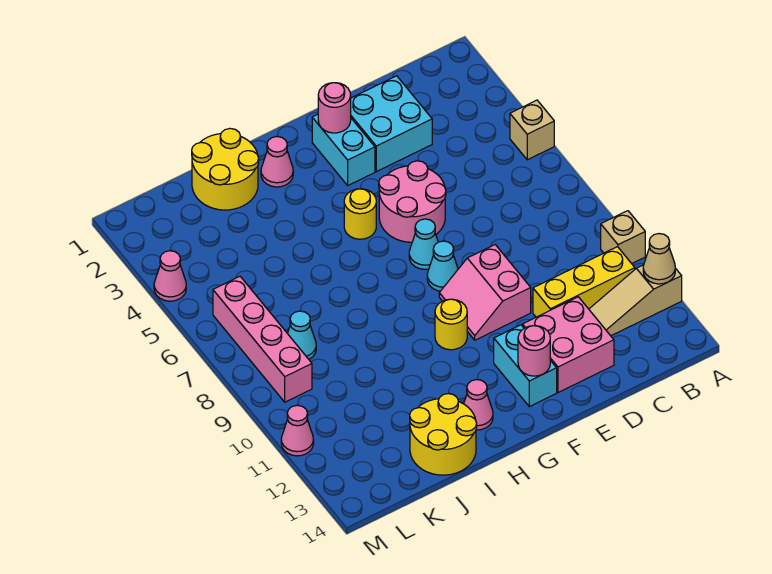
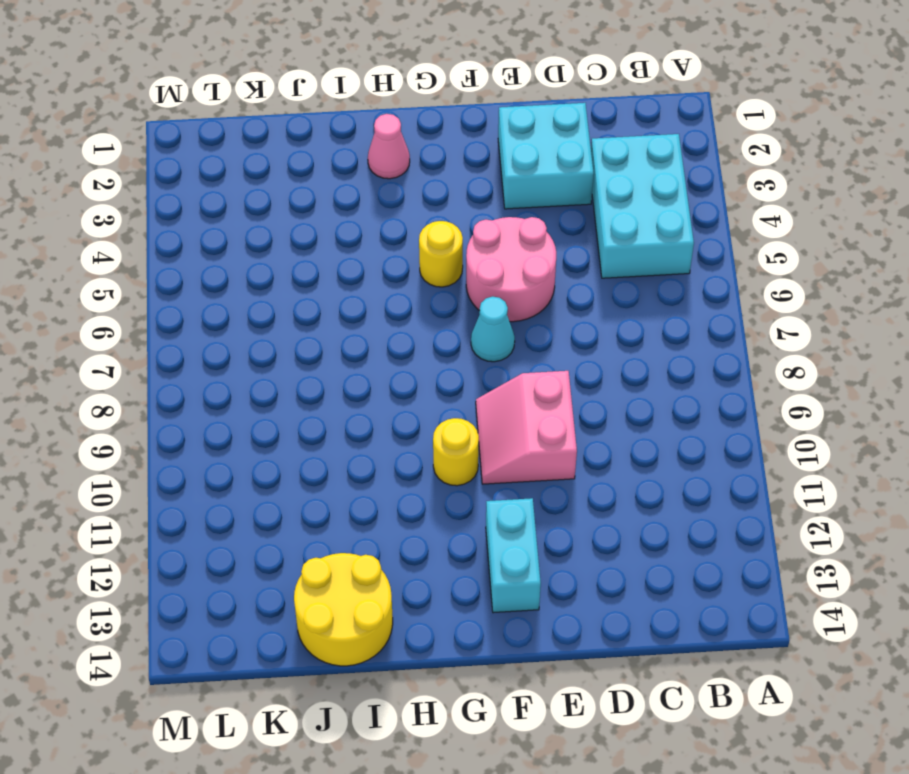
cyan brick B3:C5 level 1 -> none
none -> tan brick A5 level 1
none -> tan brick A10 level 1
none -> tan slope A12:C12 level 1 top A

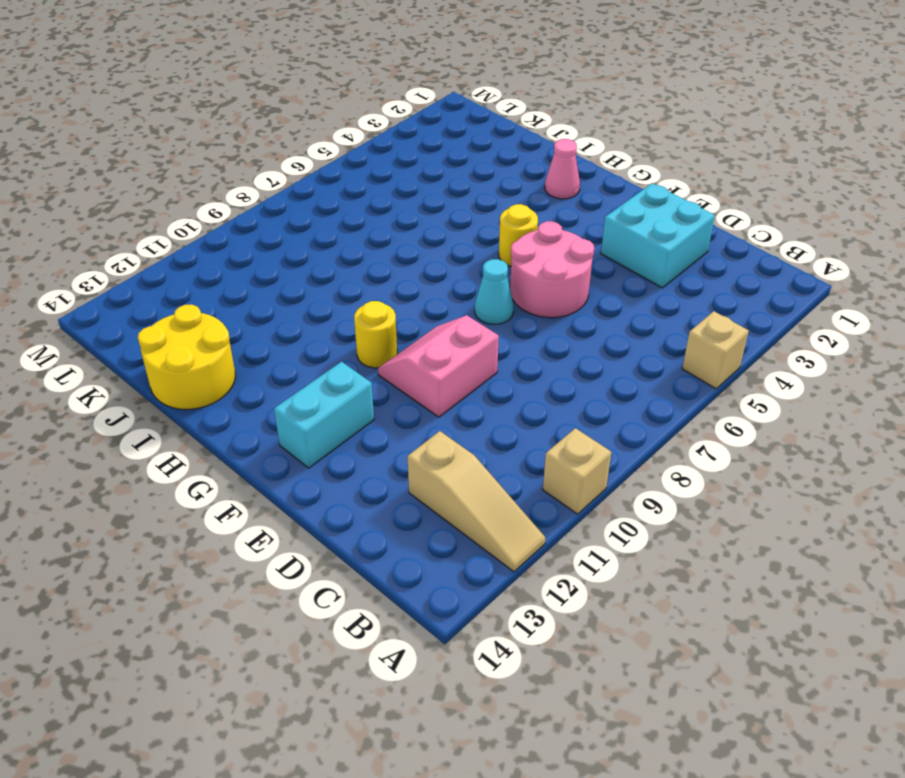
tan slope A12:C12 level 1 top C -> tan slope A12:C12 level 1 top A
none -> yellow brick B11:D11 level 1
none -> pink brick D12:E13 level 1
none -> cyan brick F2:F3 level 1

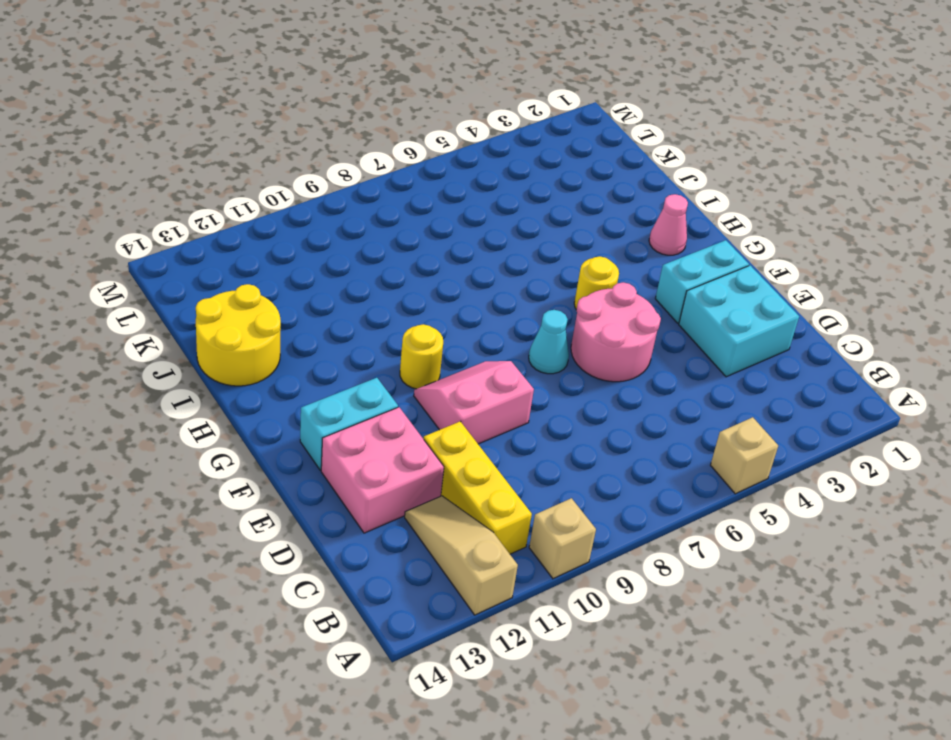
none -> cyan cone F8 level 1
none -> pink cone H13 level 1
none -> yellow round brick I1:J2 level 1

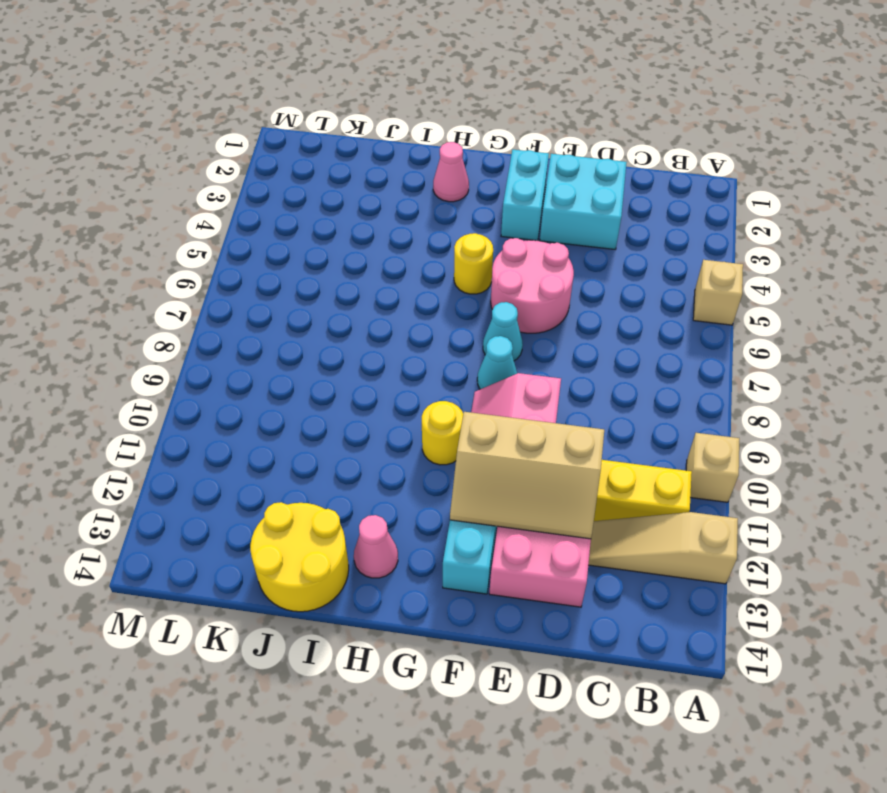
tan slope D11:F12 level 2 top 11 -> none
none -> yellow round brick I1:J2 level 1
none -> cyan cone K8 level 1
none -> pink brick L6:L9 level 1

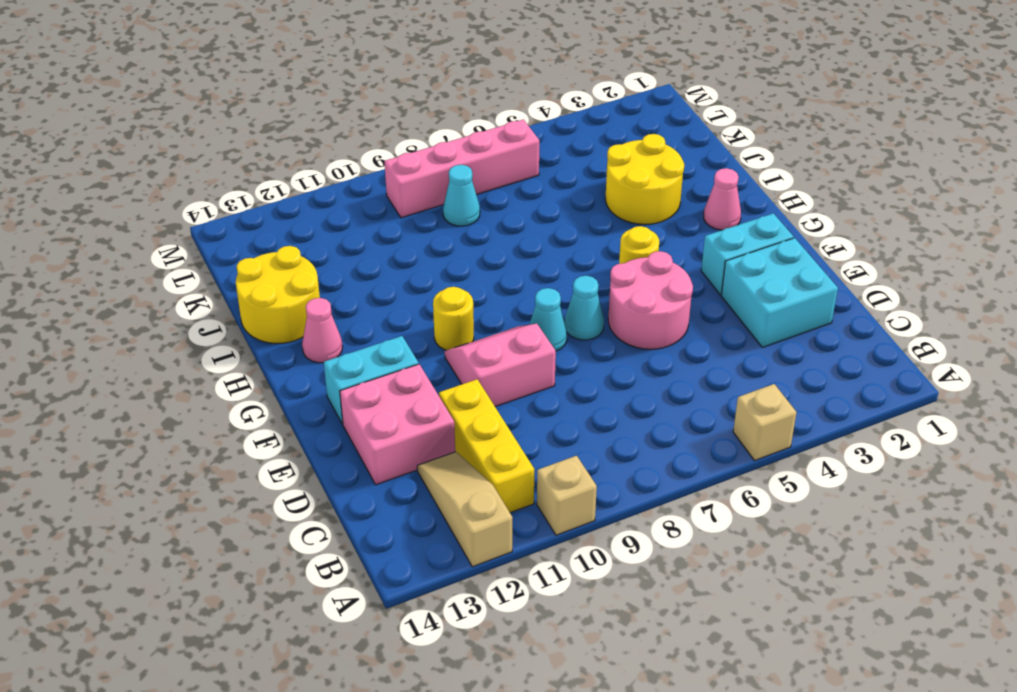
yellow round brick I3:J4 level 1 -> yellow round brick I1:J2 level 1
none -> pink cone M4 level 1
none -> pink cone M11 level 1
none -> tan cone A12 level 2

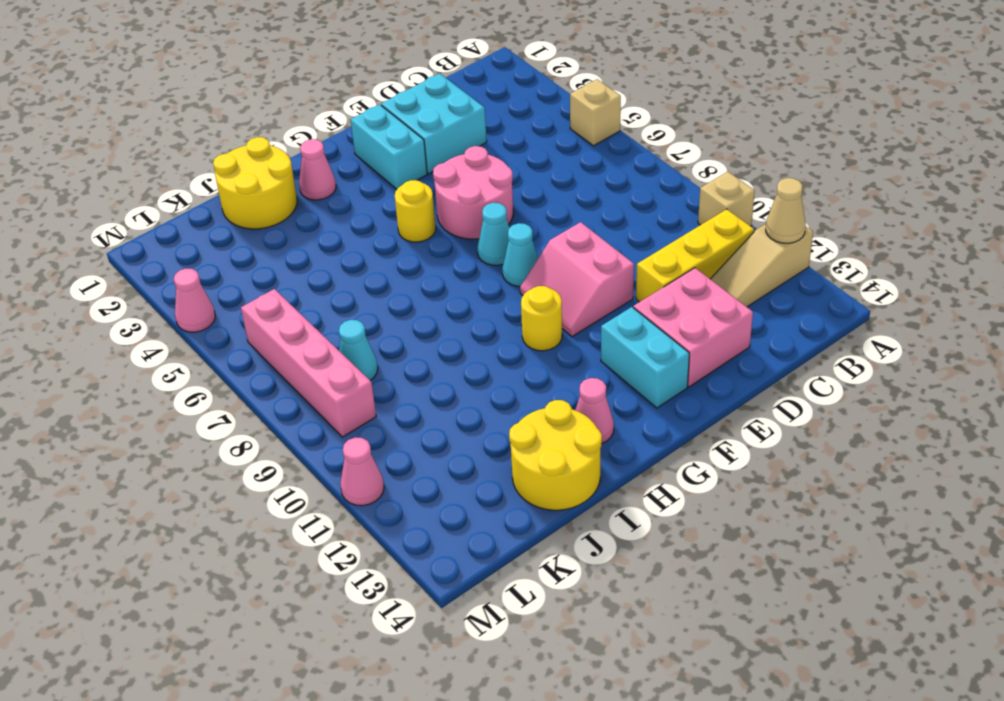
none -> pink round brick F2 level 2
none -> pink round brick F13 level 2

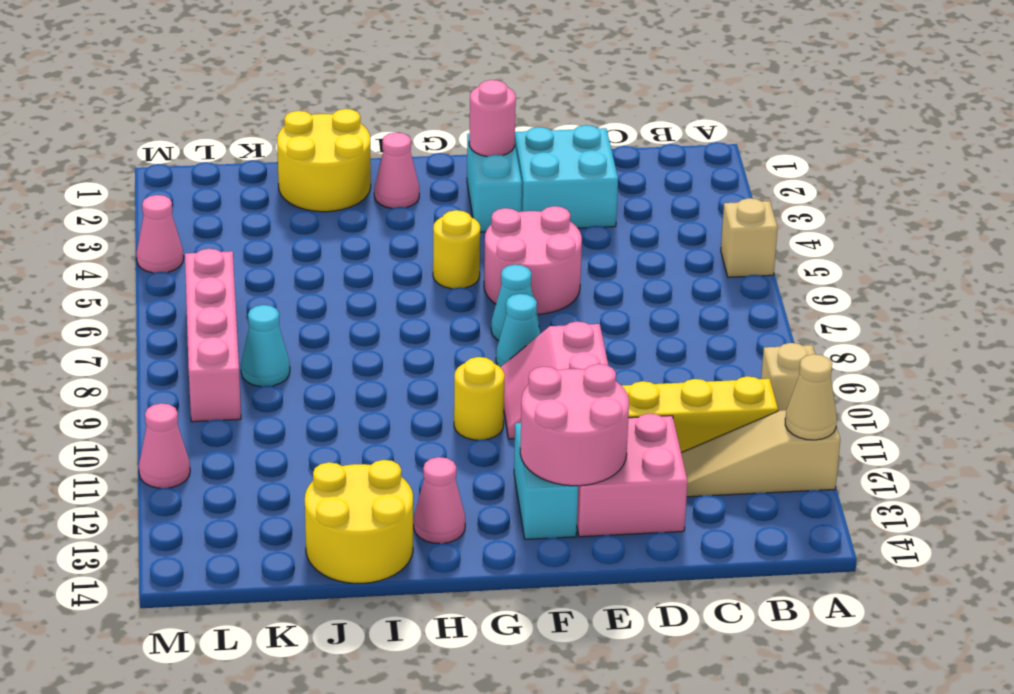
pink round brick E12:F13 level 2 -> pink round brick F13 level 2

